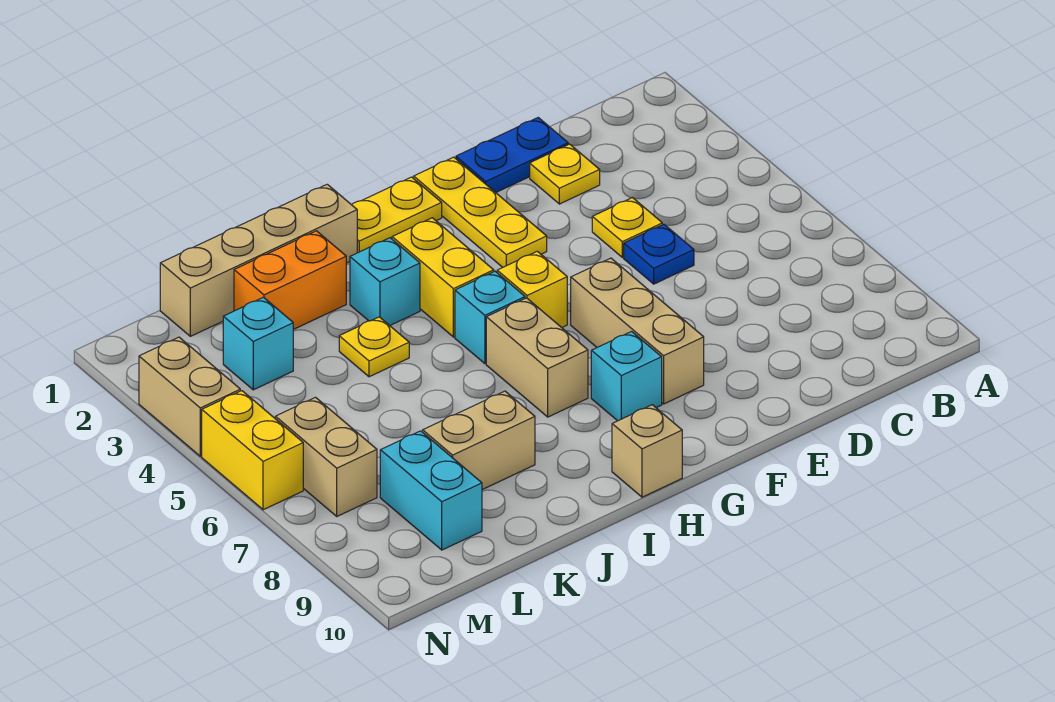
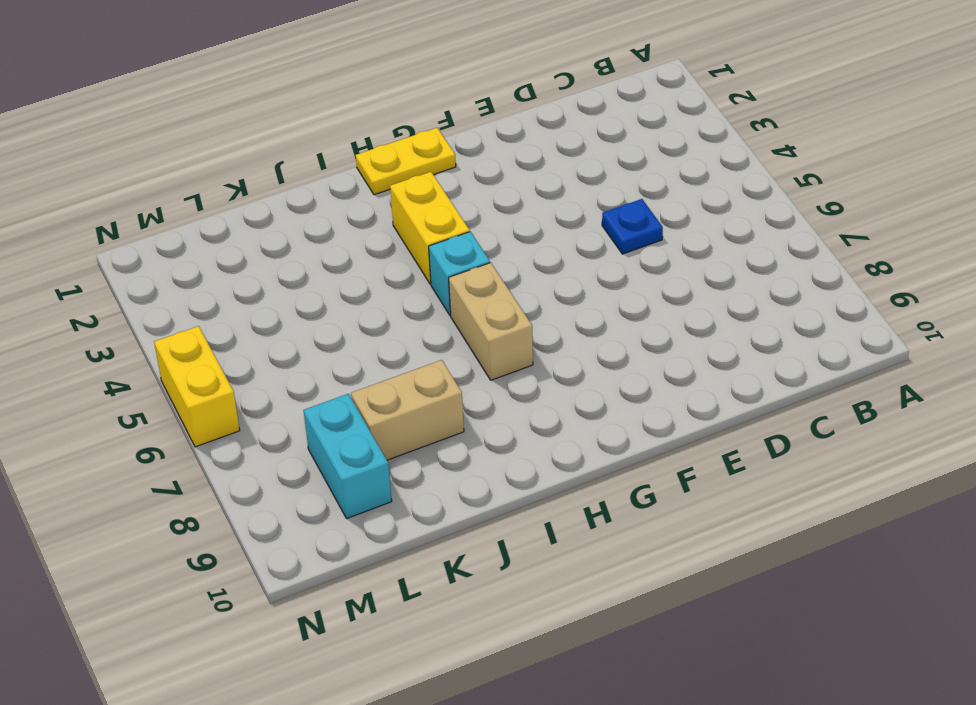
none -> blue plate D1:E1 level 1
none -> yellow plate D2 level 1
none -> yellow plate D4 level 1

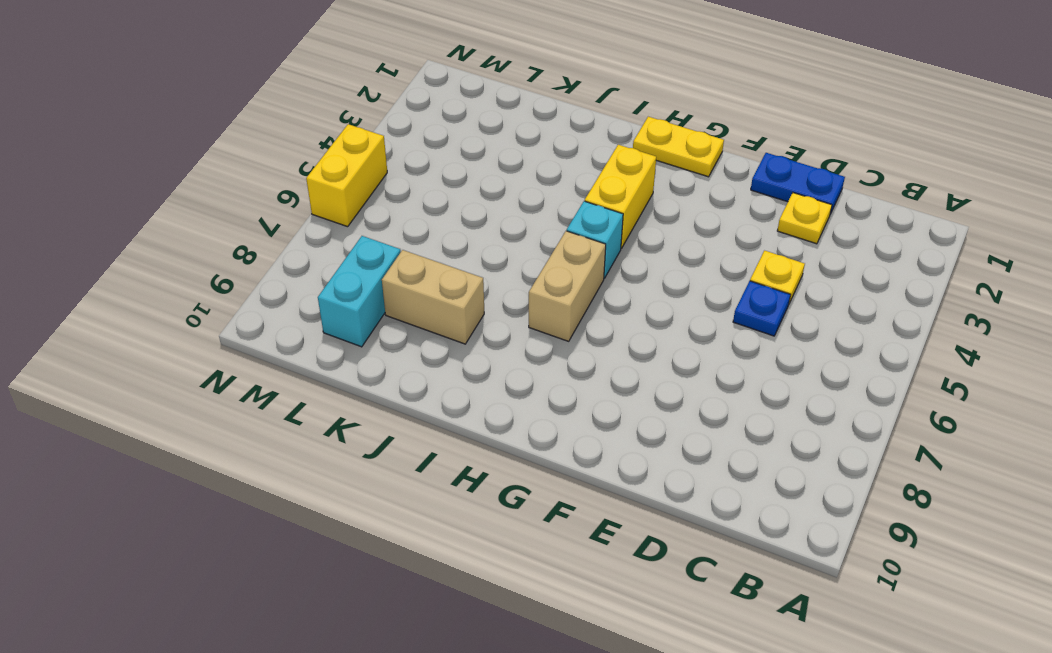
none -> yellow plate F1:F3 level 1
none -> tan brick F6:F8 level 1
none -> yellow brick G5 level 1

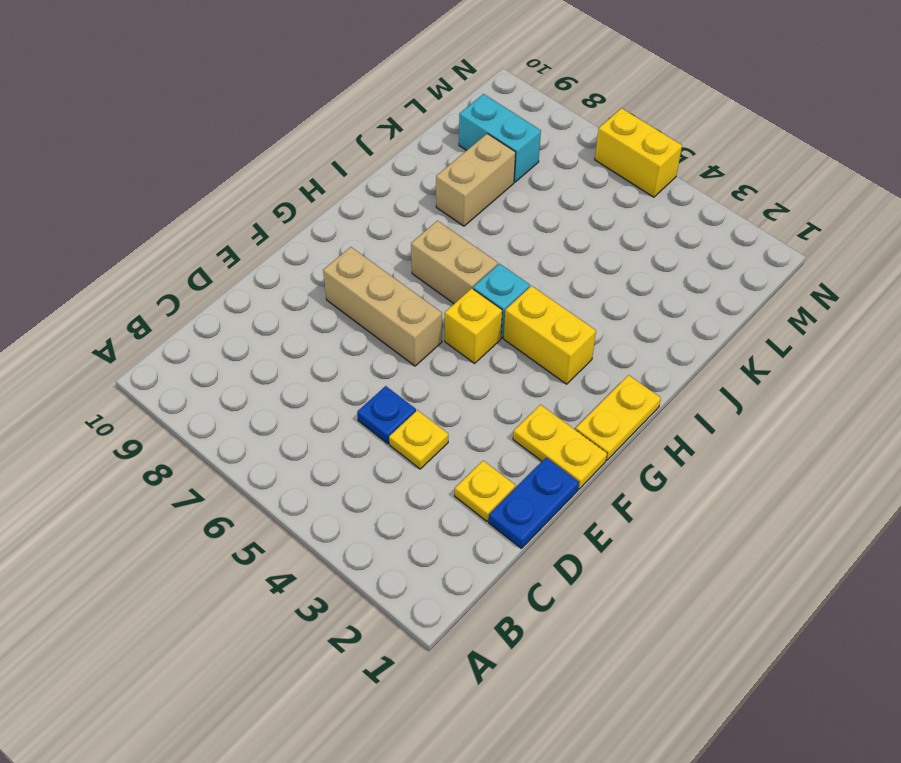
yellow plate F1:F2 level 1 -> yellow plate F1:F3 level 1
none -> cyan brick G8 level 1
none -> tan brick H10 level 1
none -> tan brick I1:L1 level 1

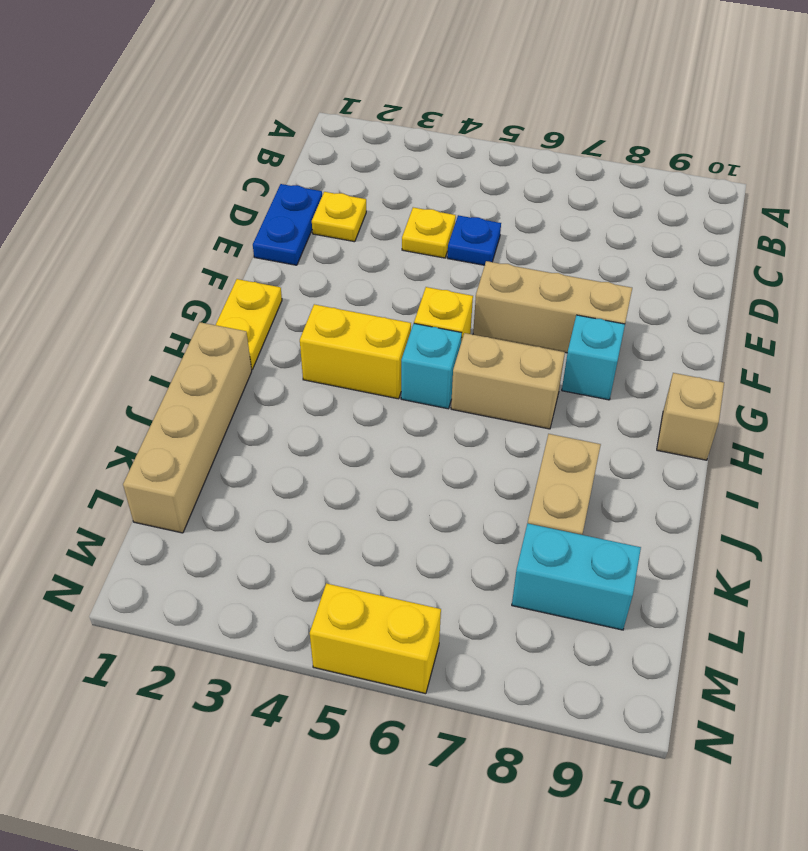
none -> yellow plate F1:F3 level 1
none -> cyan brick I3 level 1
none -> orange brick J2:K2 level 1

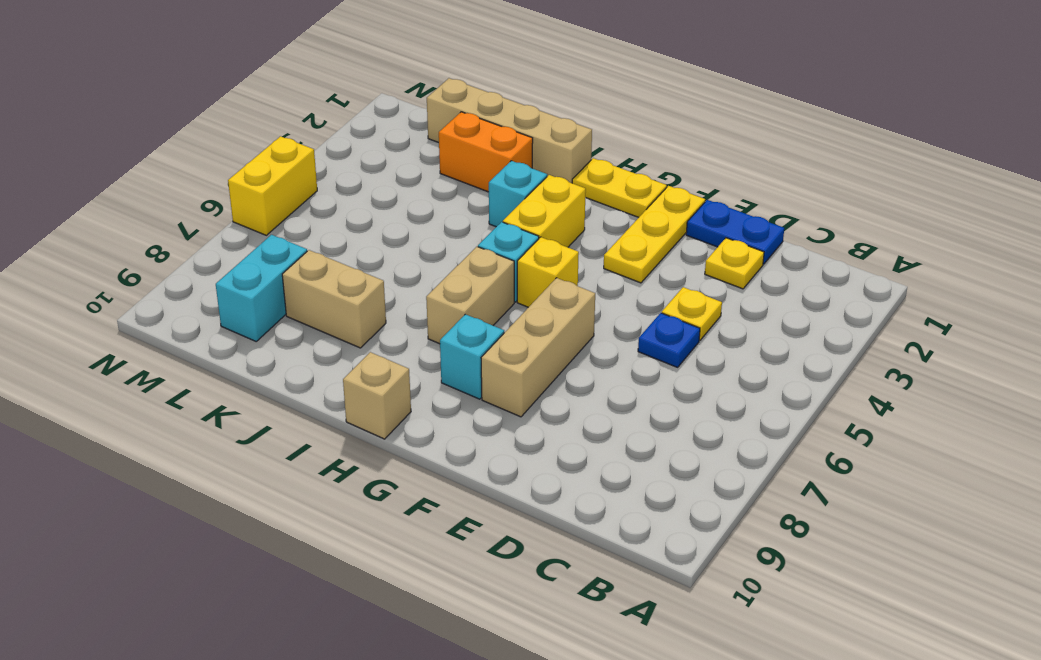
none -> yellow plate J4 level 1
none -> cyan brick L3 level 1
none -> tan brick M6:M7 level 1

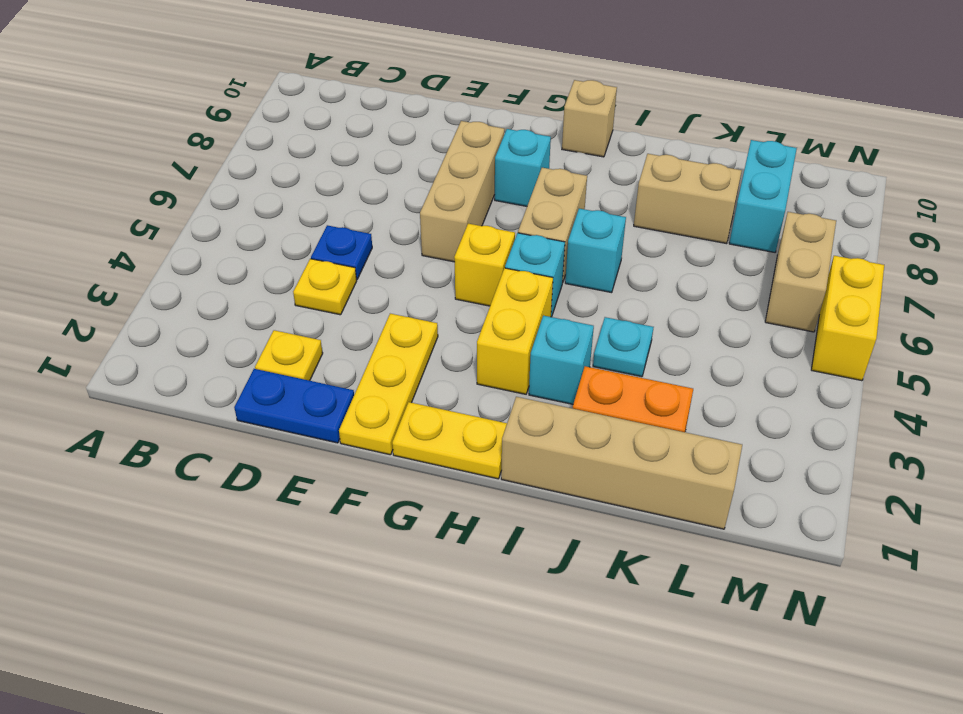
cyan brick I6 level 1 -> cyan brick L3 level 1
cyan plate J4 level 1 -> yellow plate J4 level 1
none -> tan brick N3:N4 level 1

